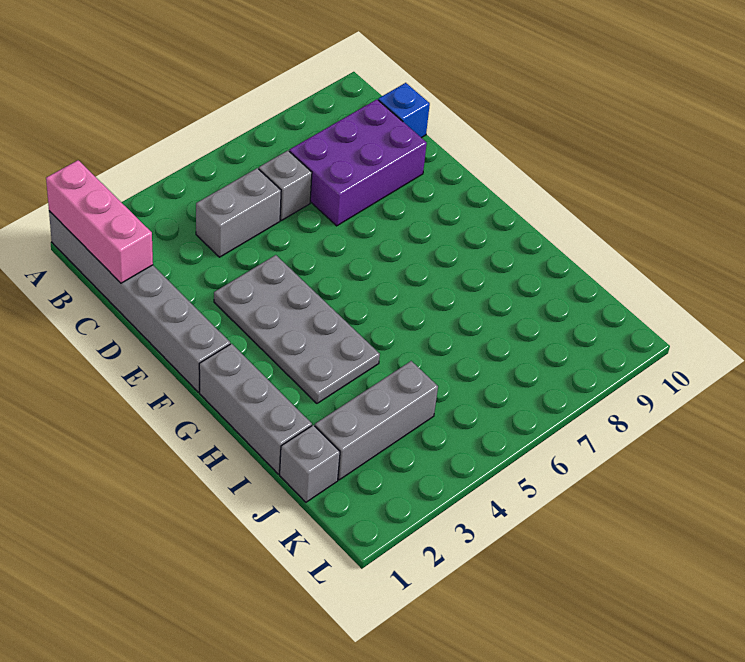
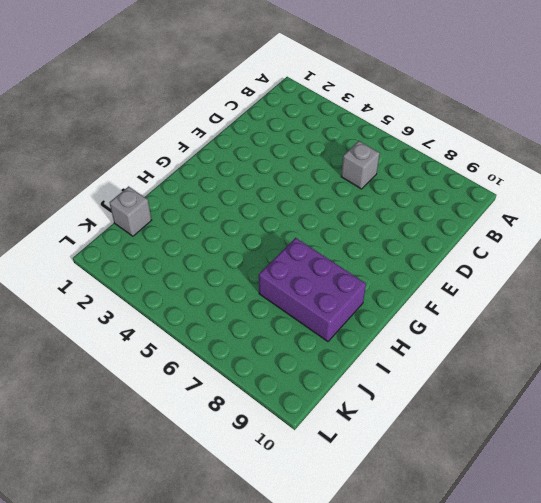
purple brick H7:I9 level 1 -> purple brick C7:D9 level 1
none -> grey brick A1:F1 level 1
none -> grey brick C4:C5 level 1

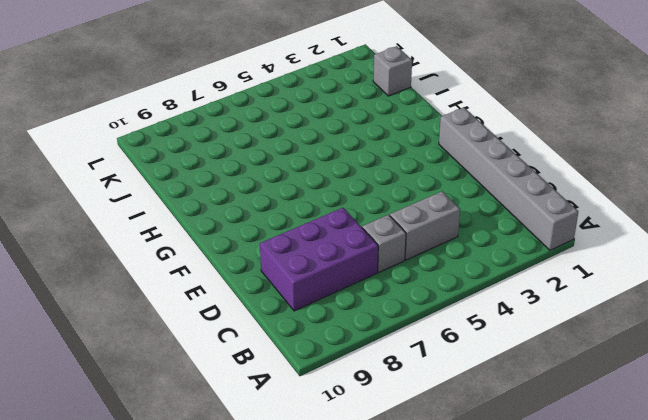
none -> blue brick C10 level 1
none -> grey plate E3:H4 level 1

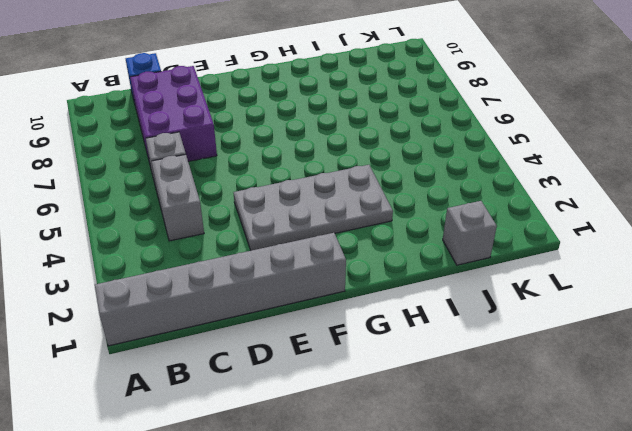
none -> grey brick G1:I1 level 1
none -> grey brick J2:J4 level 1

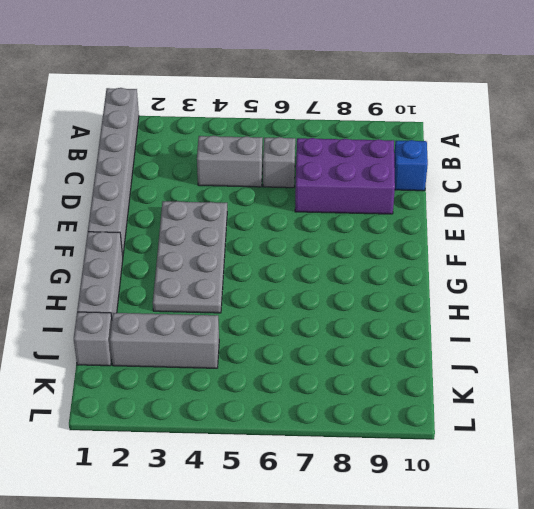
none -> pink brick A1:C1 level 2

